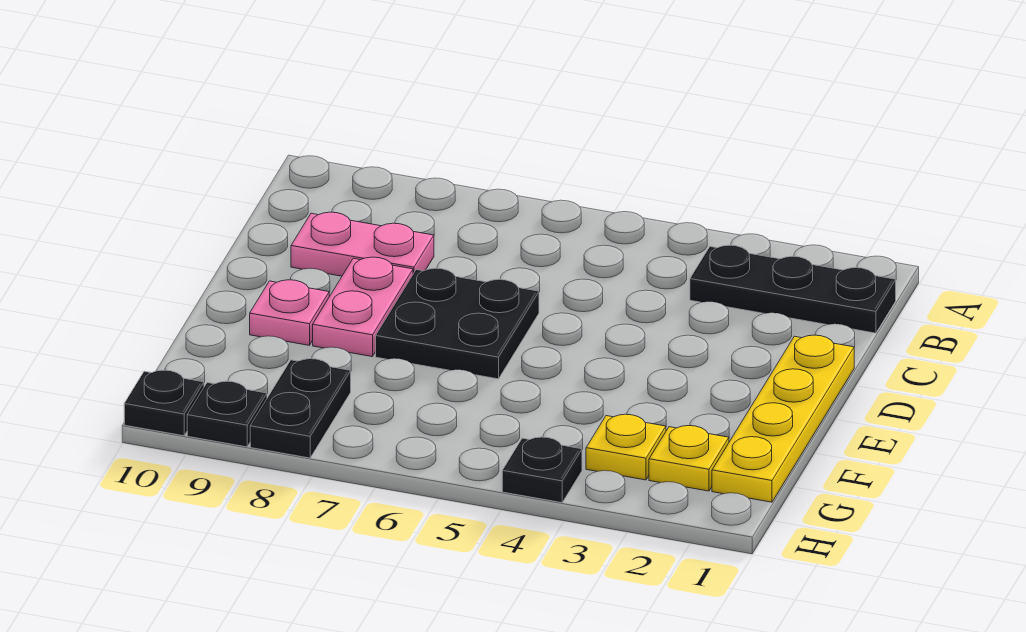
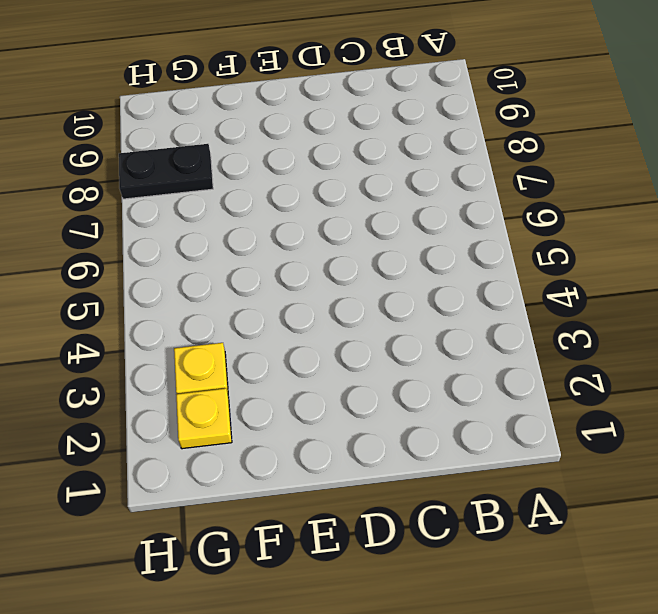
none -> black plate B1:B3 level 1
none -> pink plate C8:C9 level 1
none -> yellow plate D1:G1 level 1

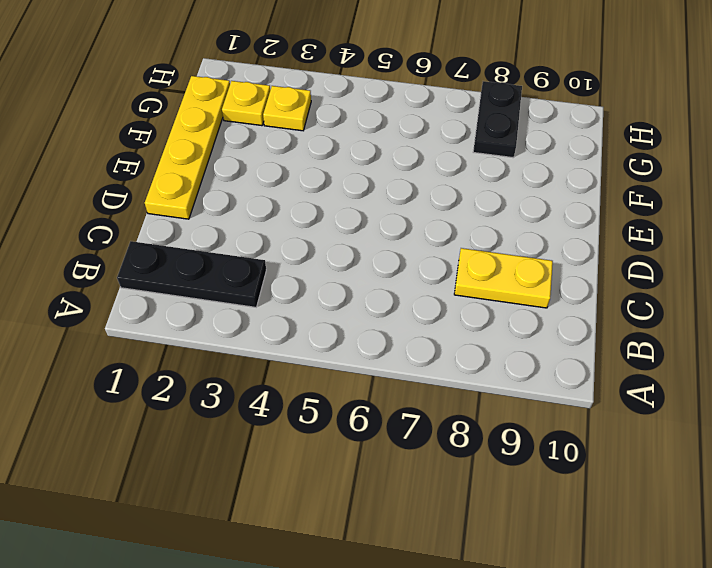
yellow plate C8:C9 level 1 -> pink plate C8:C9 level 1
none -> black plate D6:E7 level 1
none -> pink plate D8:E8 level 1
none -> pink plate E9 level 1

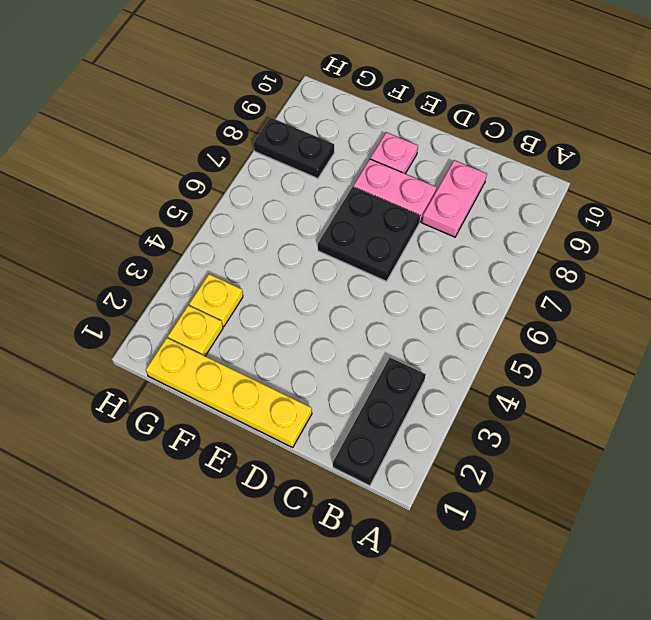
none -> black plate H4 level 1
none -> black plate H9 level 1
none -> black plate H10 level 1

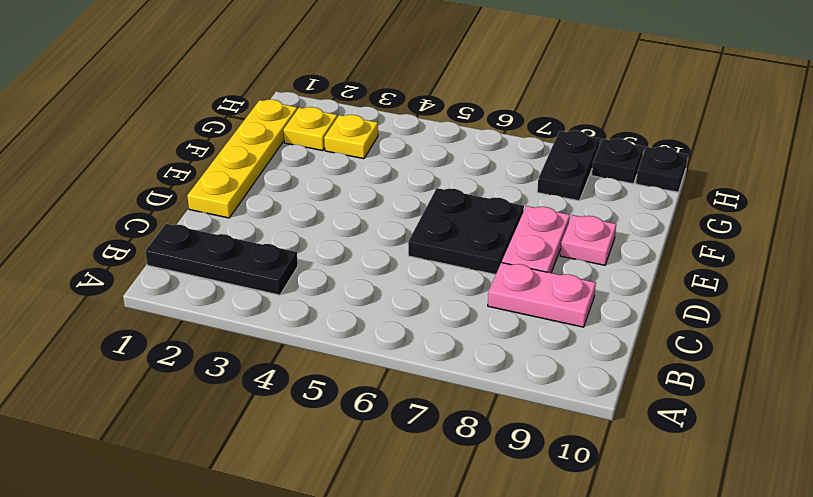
none -> black plate H4 level 1

